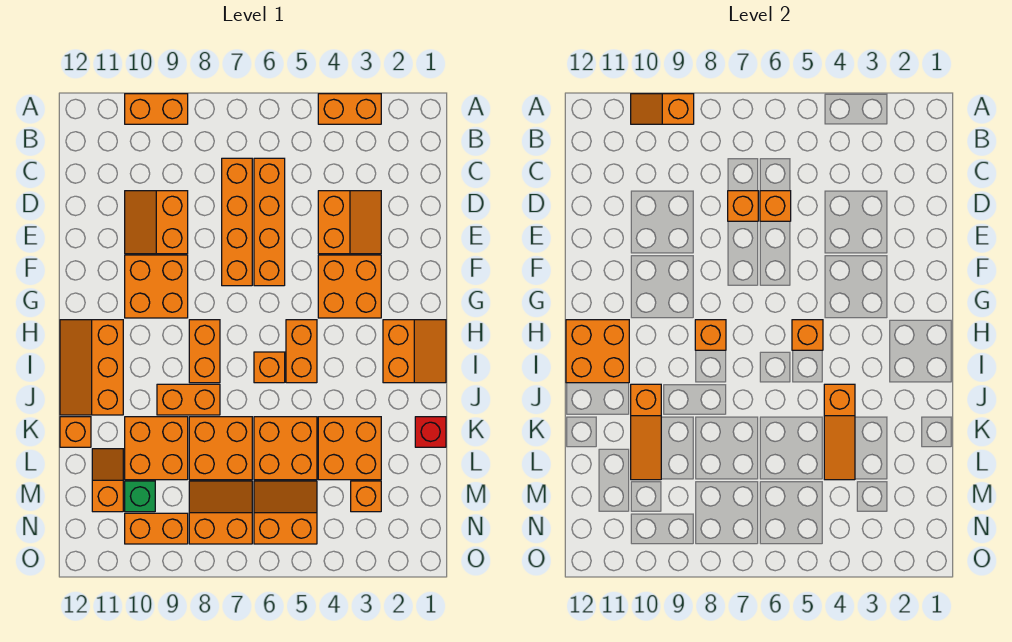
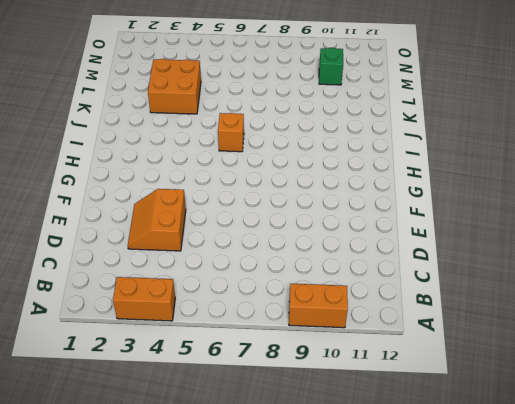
none -> orange brick C6:F6 level 1
none -> orange brick C7:F7 level 1
none -> orange slope D9:E10 level 1 top 9
none -> orange brick F3:G4 level 1

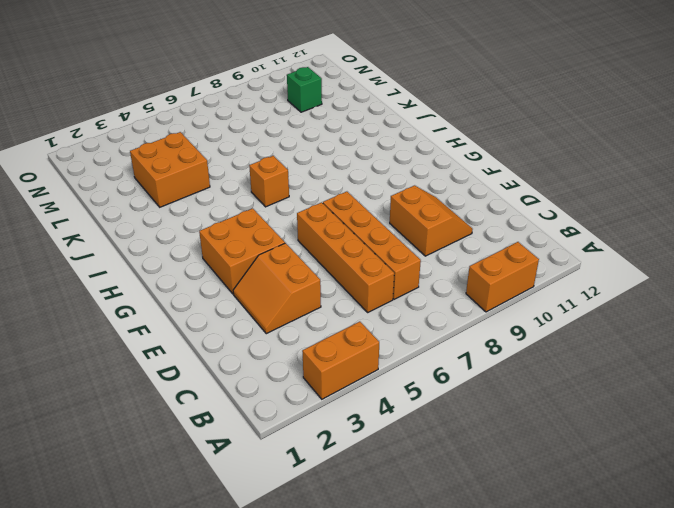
none -> orange brick F9:G10 level 1
none -> orange slope H1:I2 level 1 top 2
none -> orange brick H5:I5 level 1
none -> orange brick H8:I8 level 1

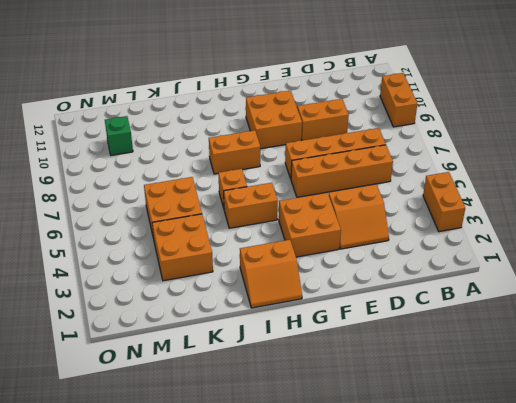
none -> orange slope H11:J12 level 1 top 11
none -> orange brick J8:J9 level 1
none -> red brick K1 level 1
none -> orange brick K7:L8 level 1

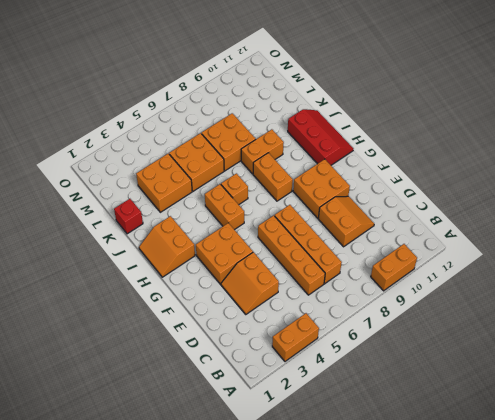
red slope H11:J12 level 1 top 11 -> orange slope H11:J12 level 1 top 11
none -> orange brick K9:L10 level 1
none -> orange brick K12 level 1
none -> orange slope L11:M11 level 1 top M
none -> orange brick M3 level 1

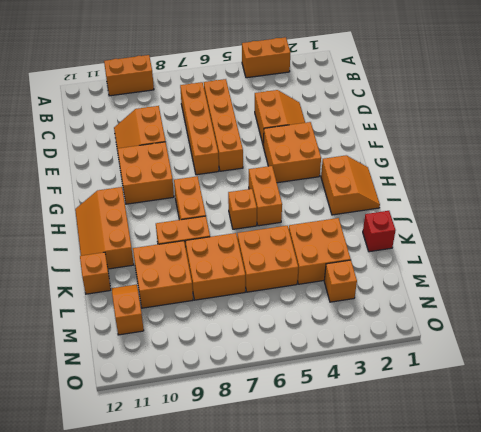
none -> orange slope M5:N6 level 1 top N
none -> orange slope M7:N8 level 1 top N
none -> green brick M10 level 1
none -> orange brick N9:N10 level 1

